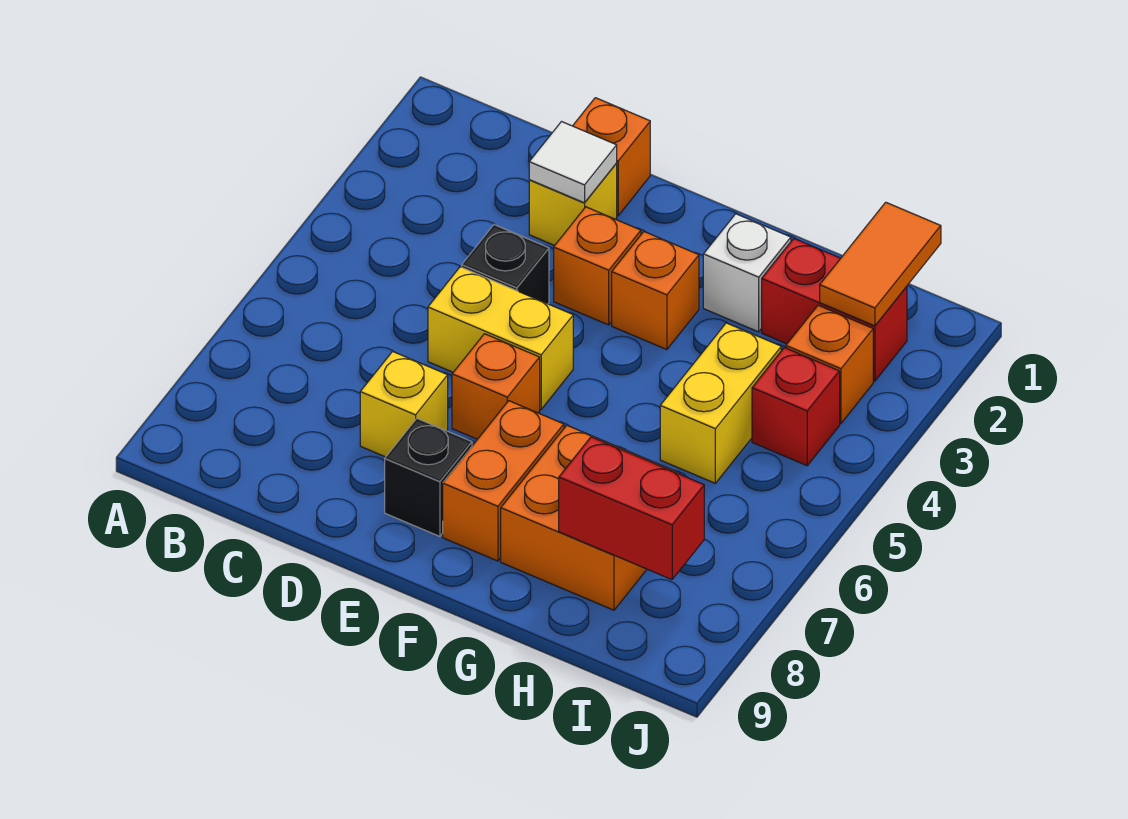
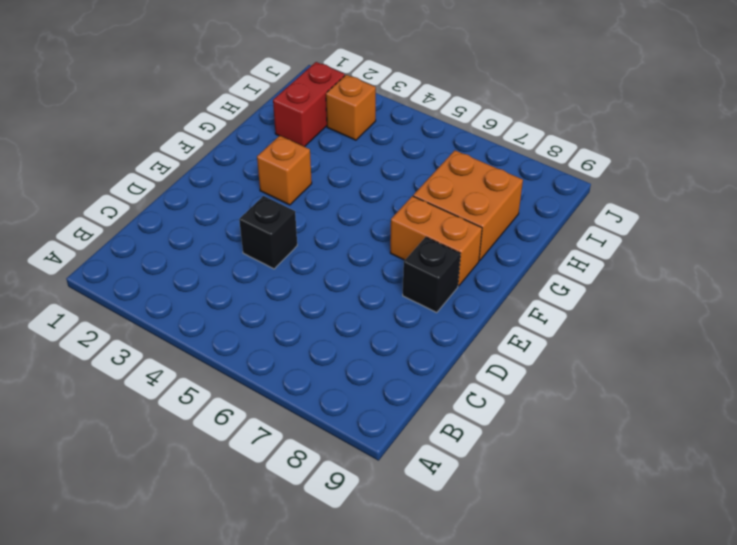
none -> orange brick D1 level 1
none -> yellow brick D2 level 1
none -> yellow brick D5:E5 level 1

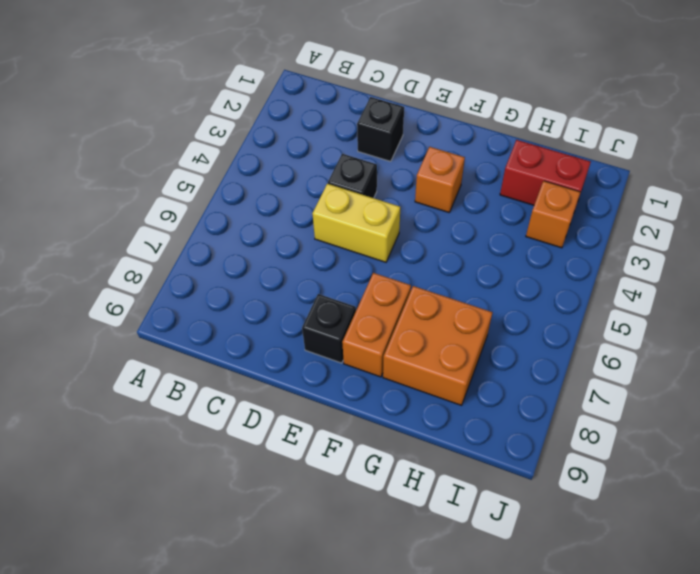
black brick D2 level 1 -> yellow brick D2 level 1
none -> orange brick D1 level 1
none -> yellow brick D7 level 1
none -> orange brick E3 level 1

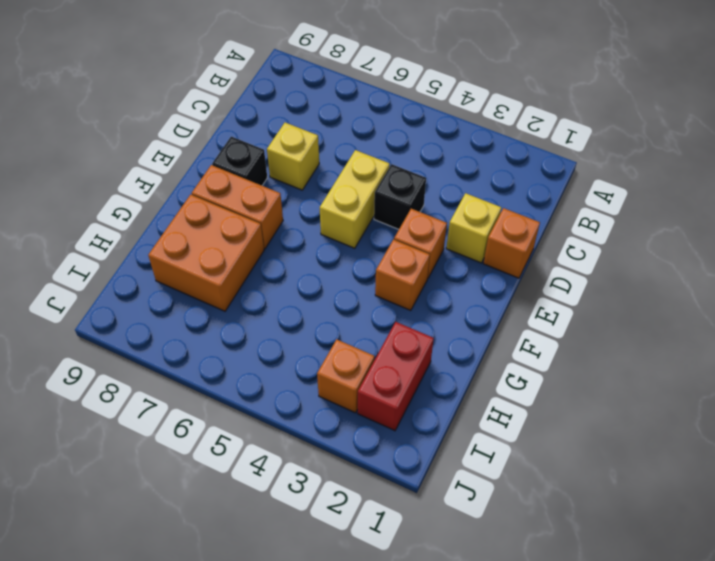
none -> orange brick E6 level 1
none -> white brick G2 level 1
none -> yellow brick H4:H5 level 1

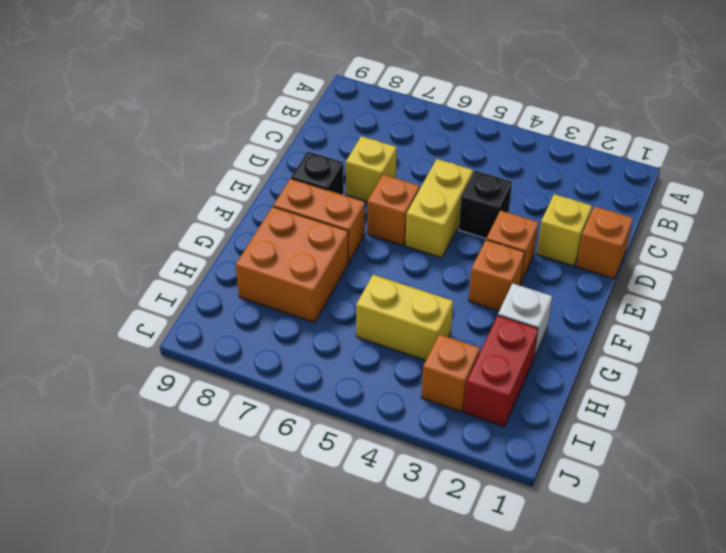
none -> red brick I4 level 1
none -> white tile D2 level 2
none -> red brick H8:I8 level 2

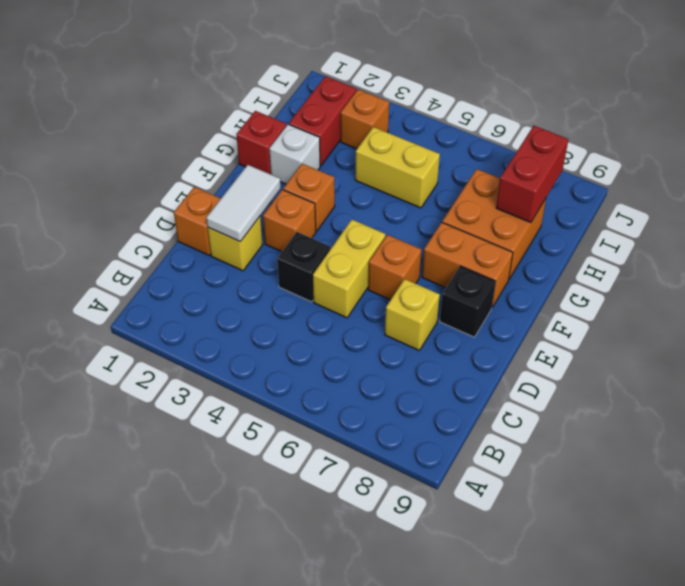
white tile D2:E2 level 2 -> white tile D2 level 2
red brick G1 level 1 -> red brick I4 level 1
none -> orange tile I1:I2 level 2

